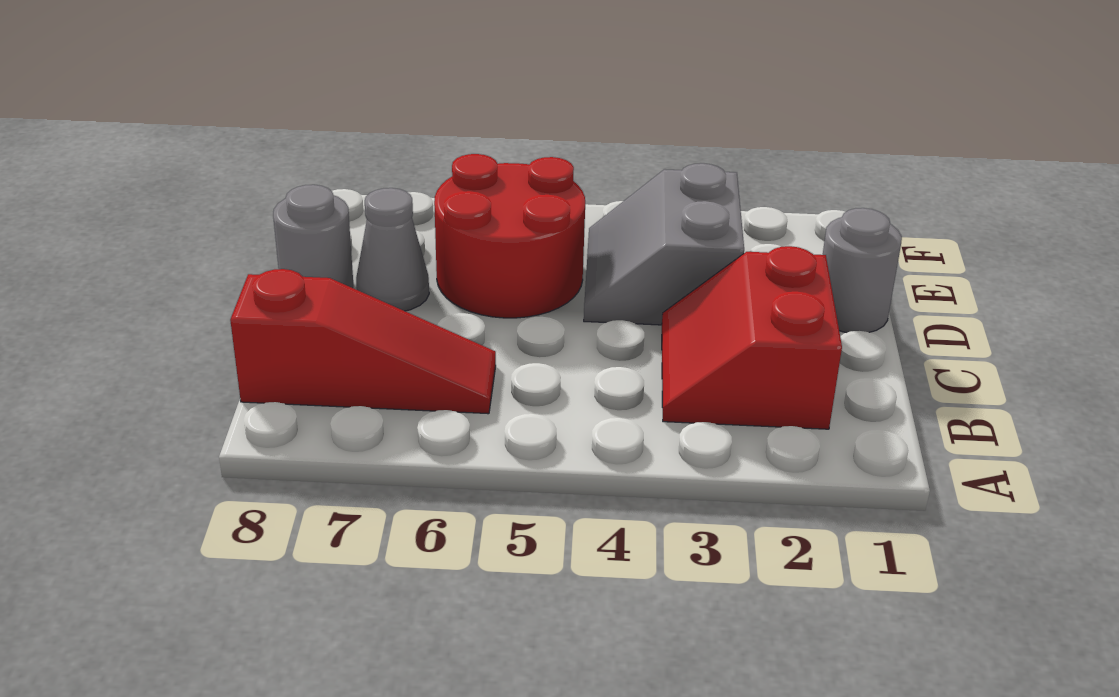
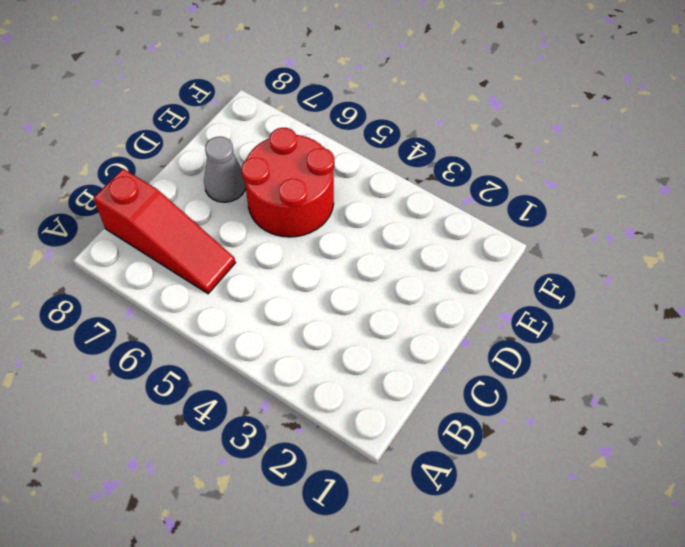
none -> red slope B2:C3 level 1 top 2
none -> grey round brick D1 level 1

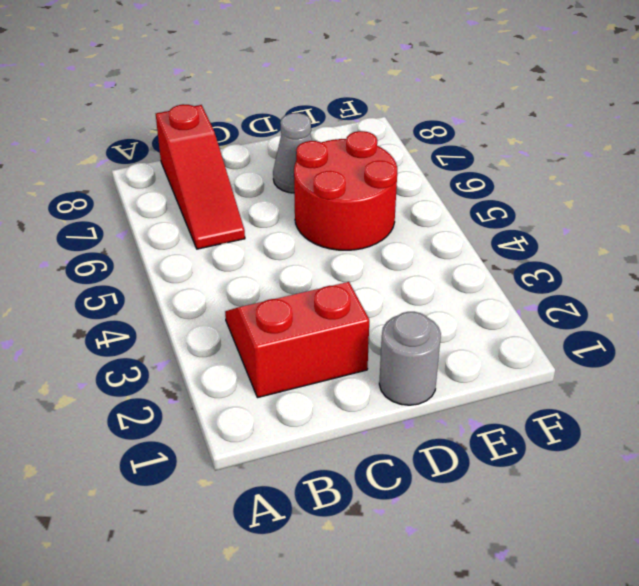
none -> grey slope D3:E4 level 1 top 3
none -> grey round brick D8 level 1

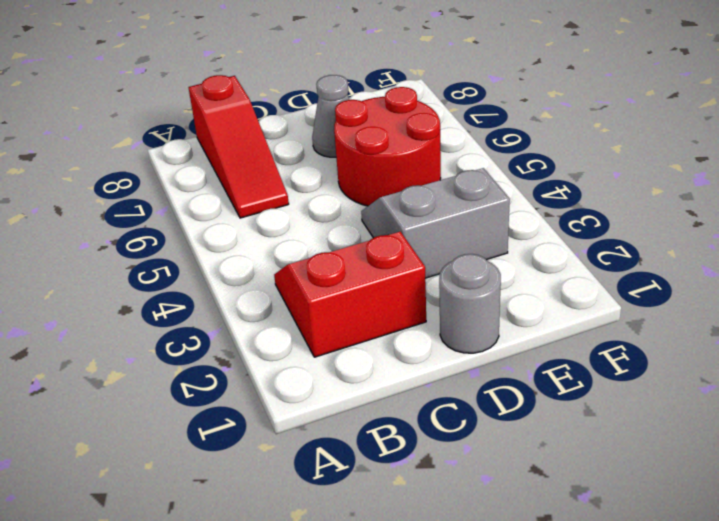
none -> grey round brick D8 level 1

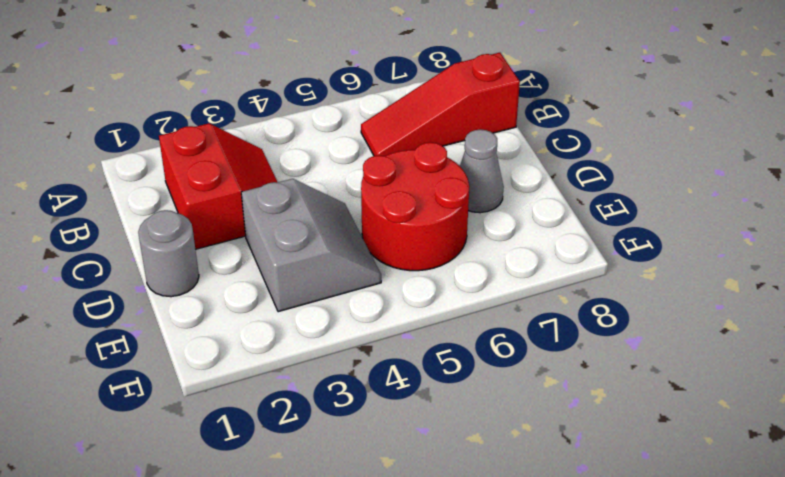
none -> grey round brick D8 level 1

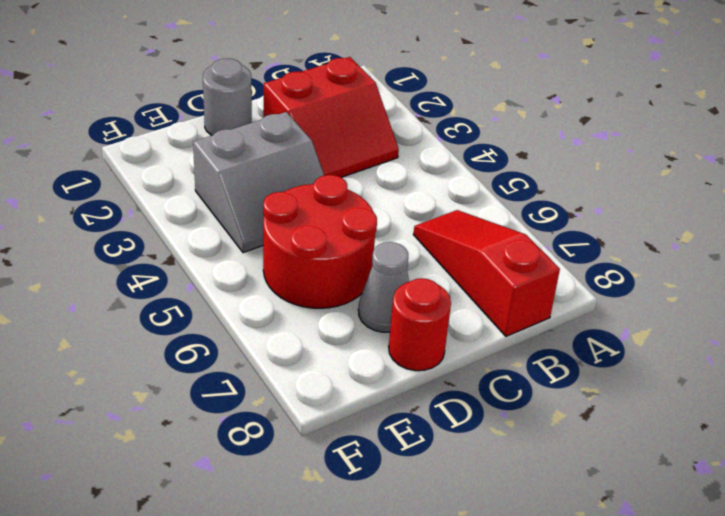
red round brick D8 level 1 -> grey round brick D8 level 1

